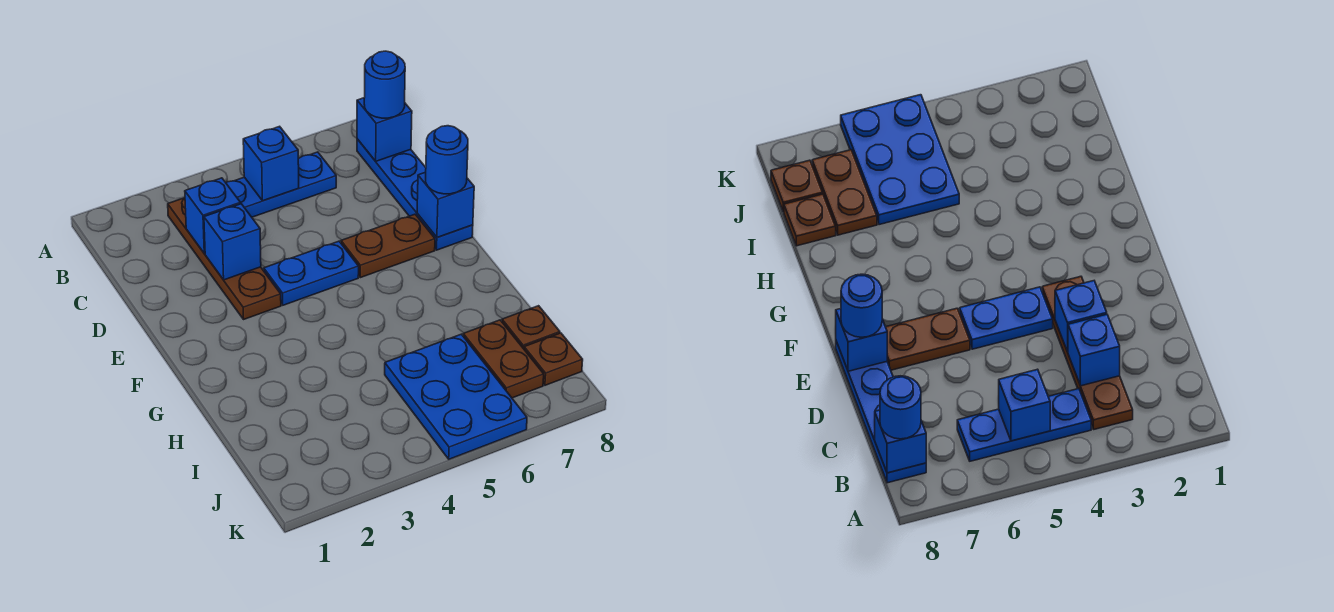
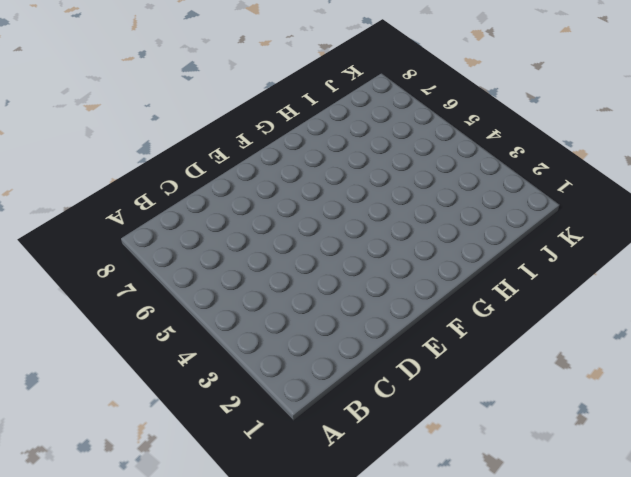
none -> brown plate B3:E3 level 1
none -> blue plate B4:B6 level 1
none -> blue plate B8:E8 level 1

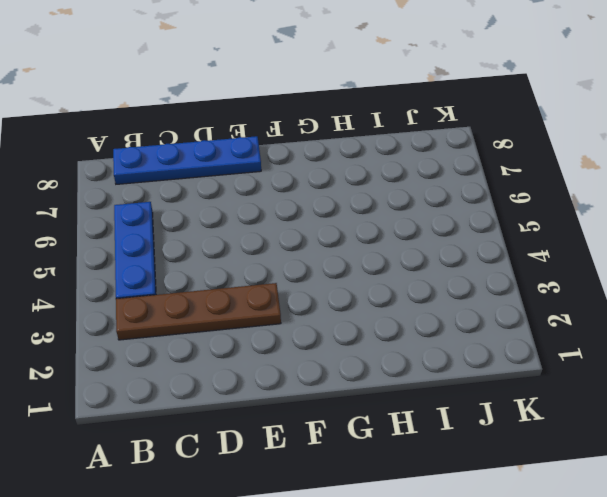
none -> blue plate E4:E5 level 1
none -> brown plate E6:E7 level 1
none -> blue plate I5:K6 level 1

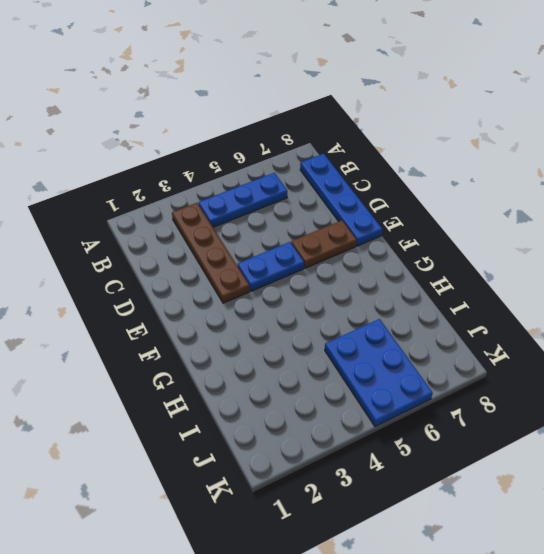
none -> brown plate I7:J7 level 1
none -> brown plate I8 level 1
none -> brown plate J8 level 1

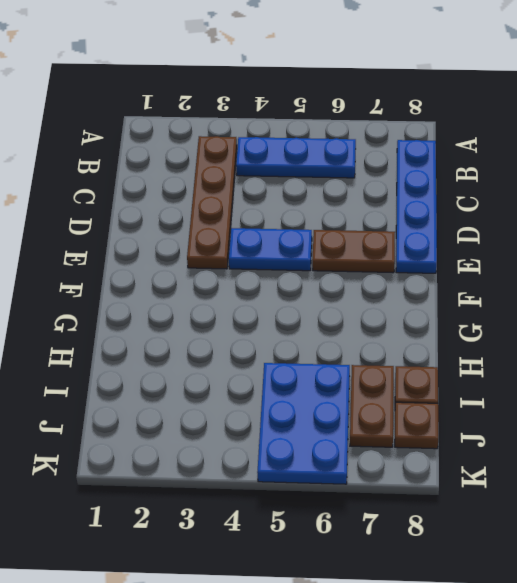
none -> blue brick B5 level 2
none -> blue brick B8 level 2
none -> blue brick C3 level 2

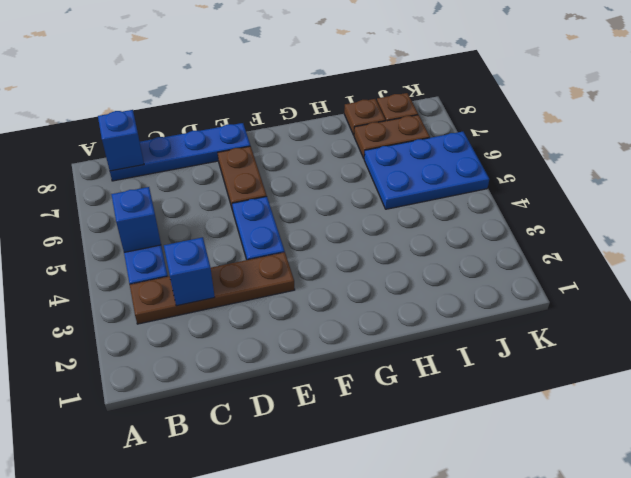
none -> blue brick D3 level 2
none -> blue brick E8 level 2
none -> blue round brick B8 level 3

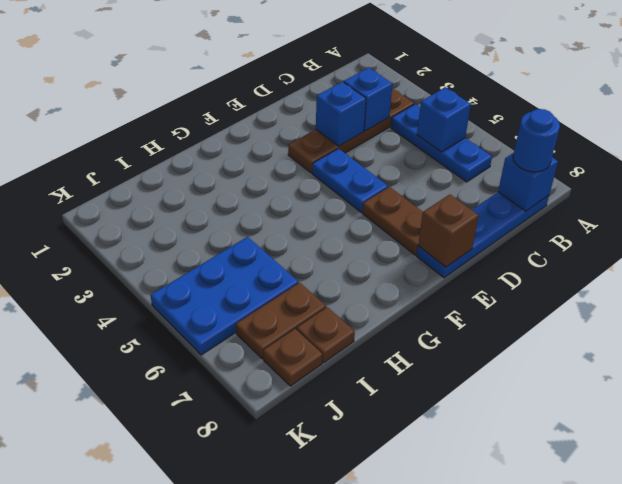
brown brick E8 level 2 -> blue brick E8 level 2
none -> blue round brick E8 level 3

